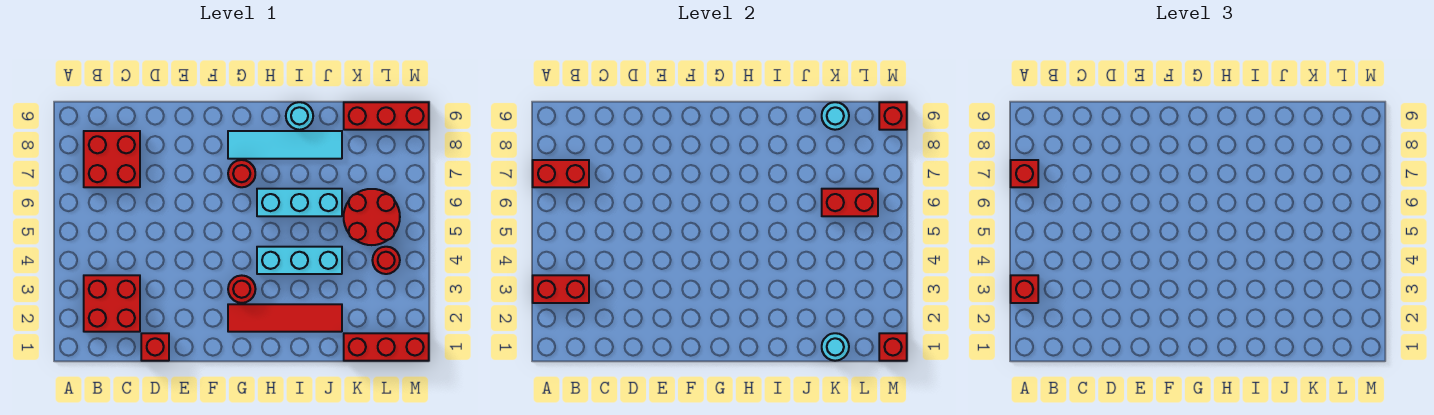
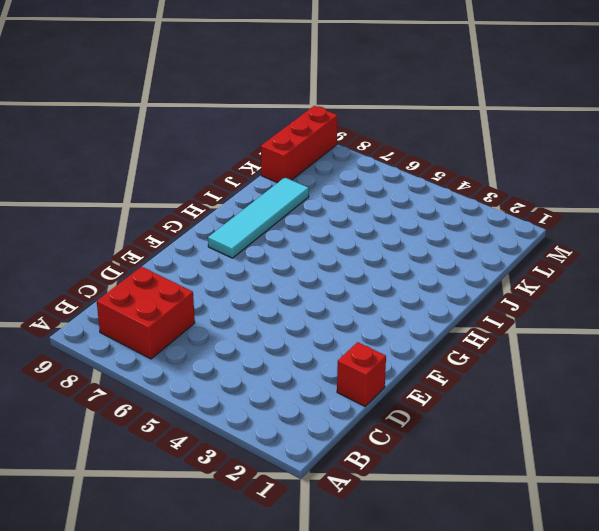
none -> red brick B2:C3 level 1
none -> red tile G2:J2 level 1
none -> red round brick G3 level 1

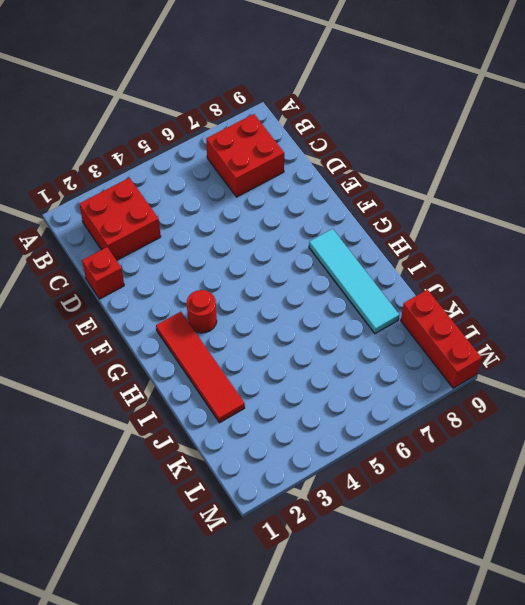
none -> red round brick G7 level 1
none -> cyan brick H4:J4 level 1
none -> cyan brick H6:J6 level 1

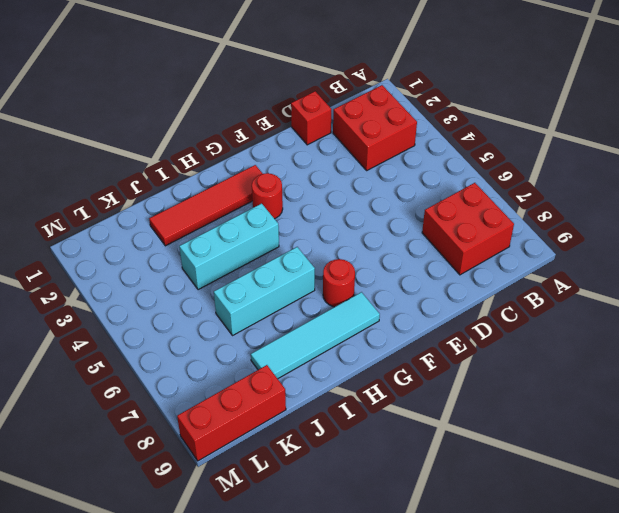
none -> cyan round brick I9 level 1
none -> red brick K1:M1 level 1
none -> red round brick K5:L6 level 1

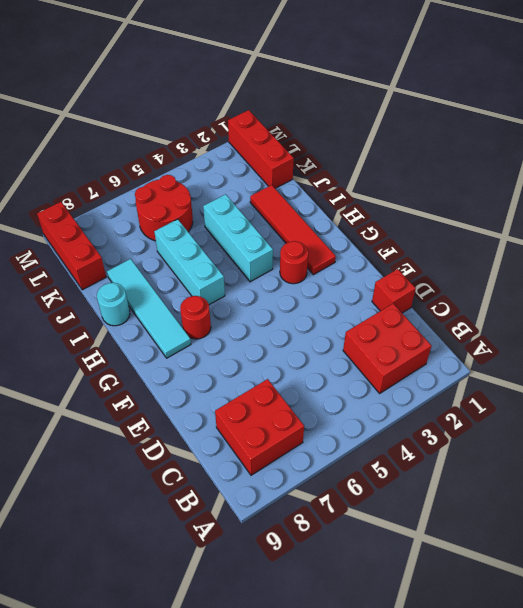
none -> red round brick L4 level 1
none -> red brick A3:B3 level 2
none -> red brick A7:B7 level 2

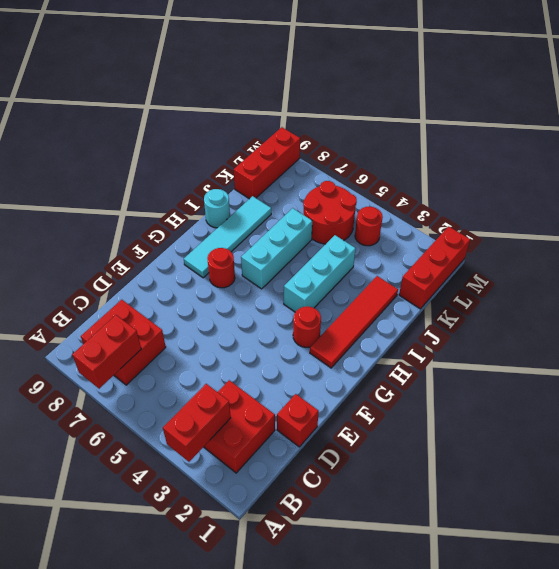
none -> cyan round brick K1 level 2
none -> red brick K6:L6 level 2
none -> cyan round brick K9 level 2

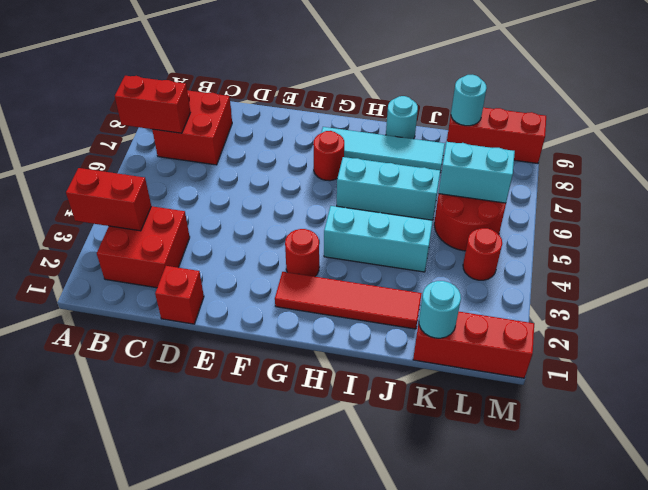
cyan brick K6:L6 level 2 -> red brick K6:L6 level 2
none -> red brick M1 level 2
none -> red brick M9 level 2
none -> red brick A3 level 3

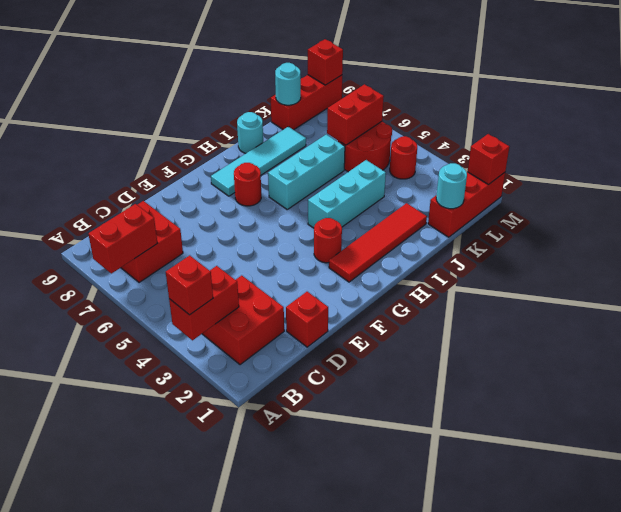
none -> red brick A7 level 3

